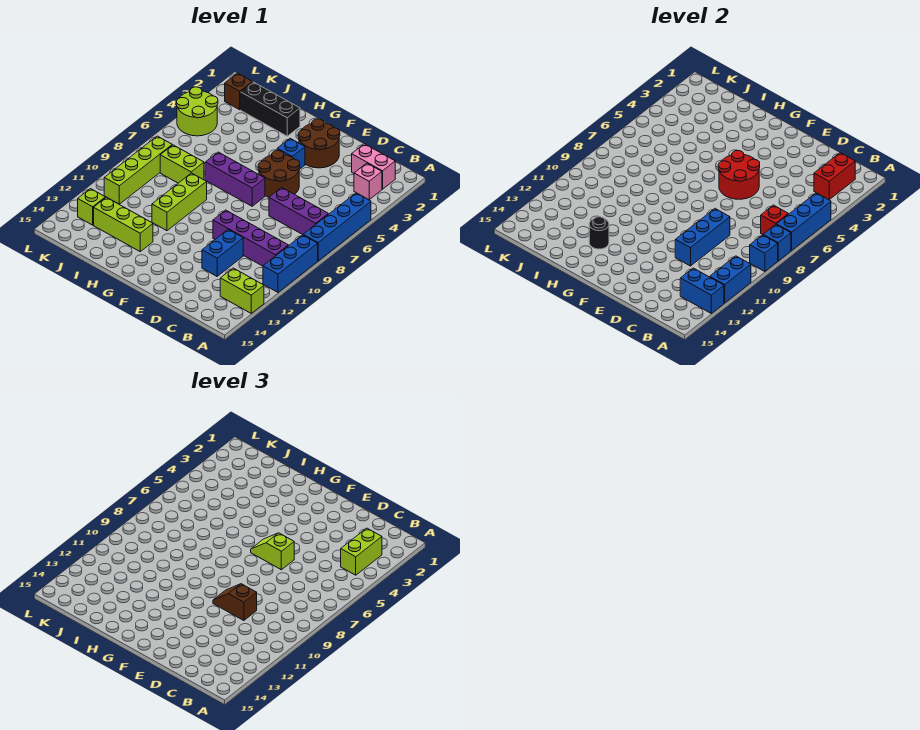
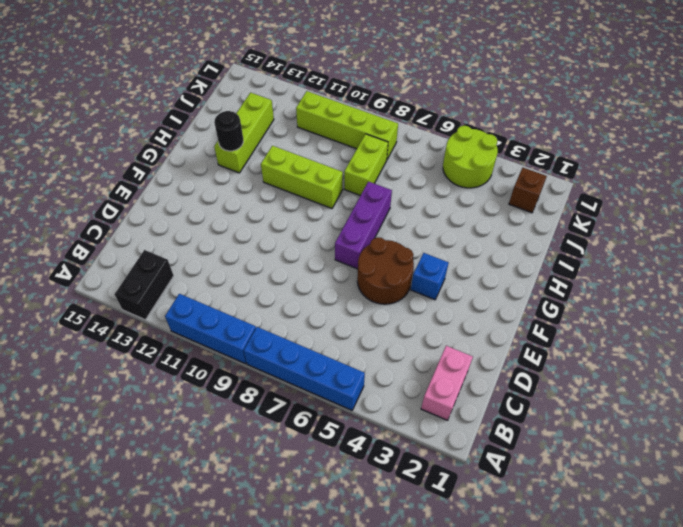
black brick A13:B13 level 1 -> lime brick A13:B13 level 1
none -> pink brick B3 level 1
none -> purple brick B7:D7 level 1
none -> purple brick B10:E10 level 1
none -> blue brick D11:D12 level 1

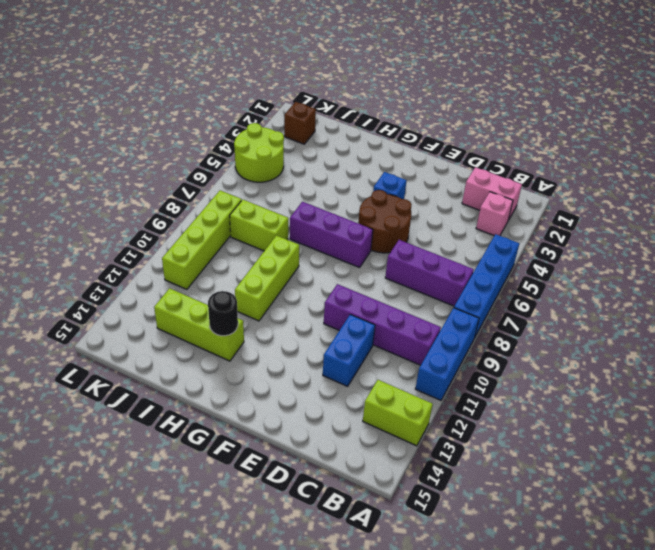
none -> brown round brick E2:F3 level 1
none -> black brick H2:J2 level 1
none -> lime brick K13 level 1
none -> blue brick A5:A7 level 2

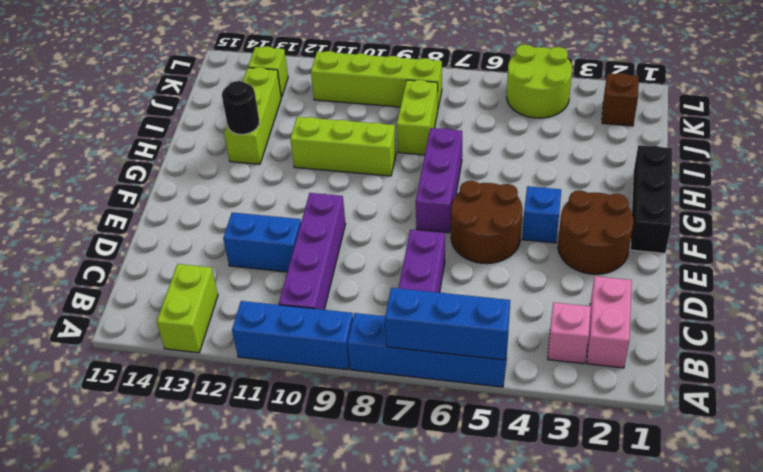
black brick F1:H1 level 1 -> black brick H2:J2 level 1
none -> blue brick A8 level 2
none -> blue brick A9 level 2
none -> blue brick A11:A12 level 2
none -> blue brick A13:B13 level 2

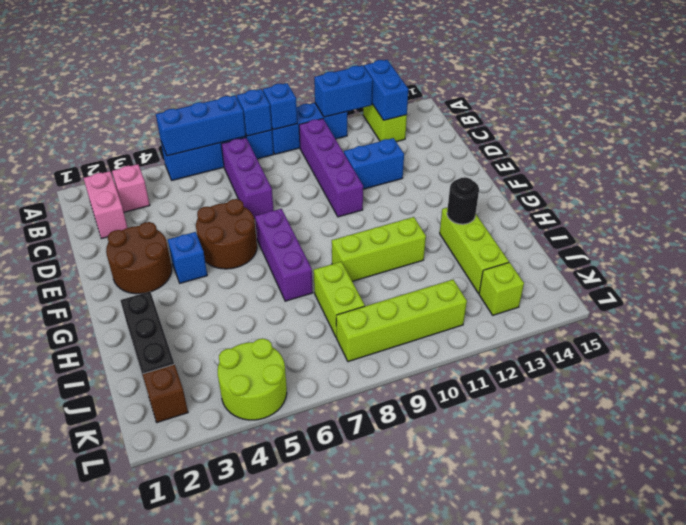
none -> red brick B2:B3 level 2
none -> red brick B7 level 2
none -> blue brick D9:D11 level 2
none -> red round brick E5:F6 level 2

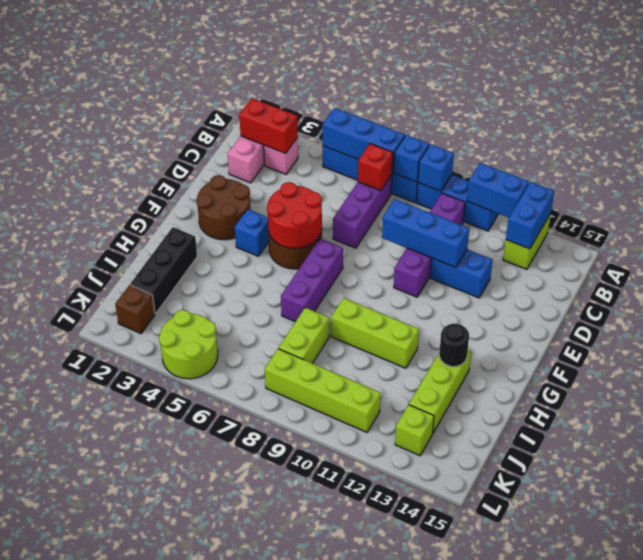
none -> lime brick B3:B4 level 3
none -> brown slope D10:E10 level 3 top D
none -> lime slope E6:F6 level 3 top E

